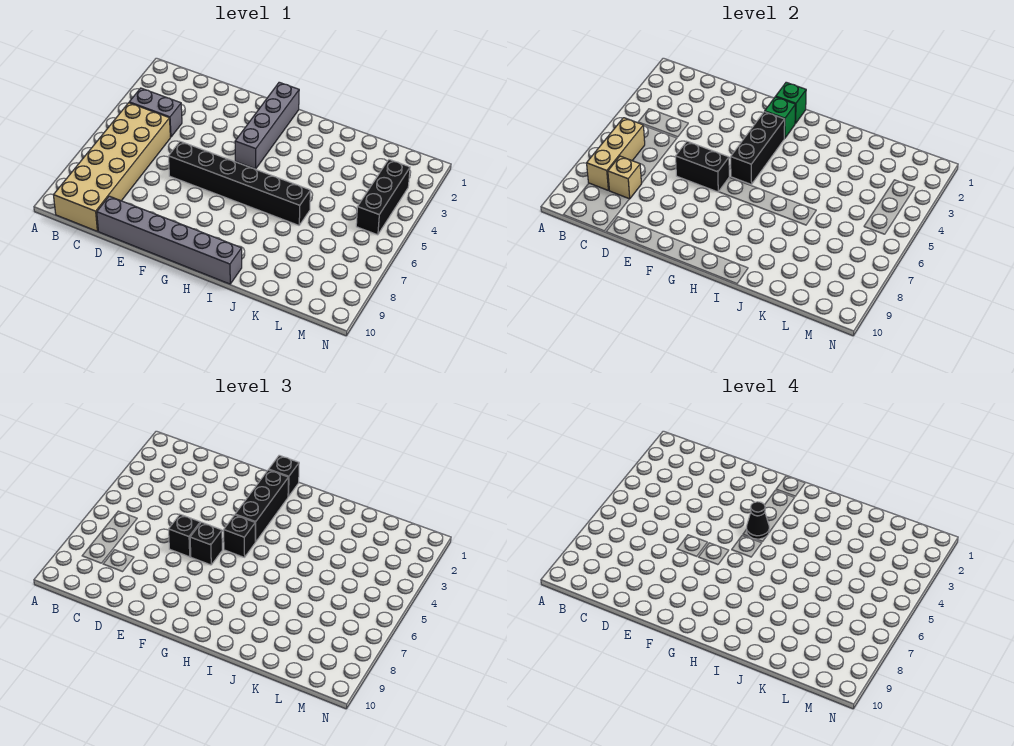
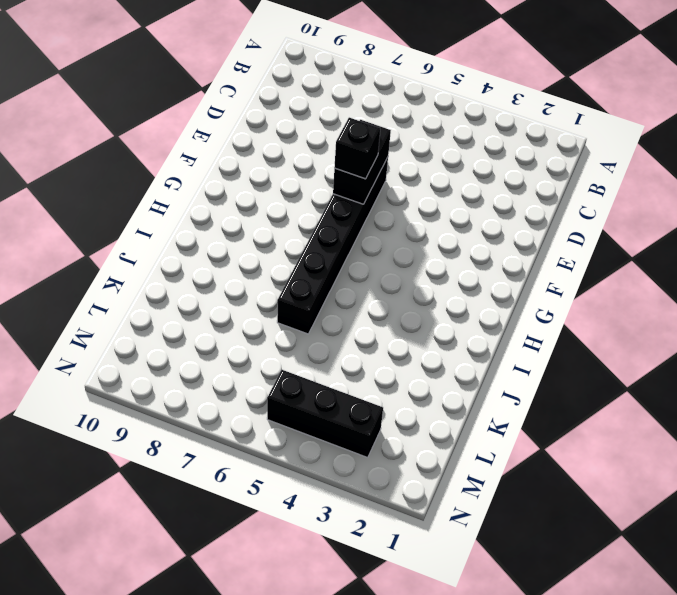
none -> grey brick B4:C4 level 1
none -> tan brick B5:C10 level 1
none -> grey brick D10:I10 level 1

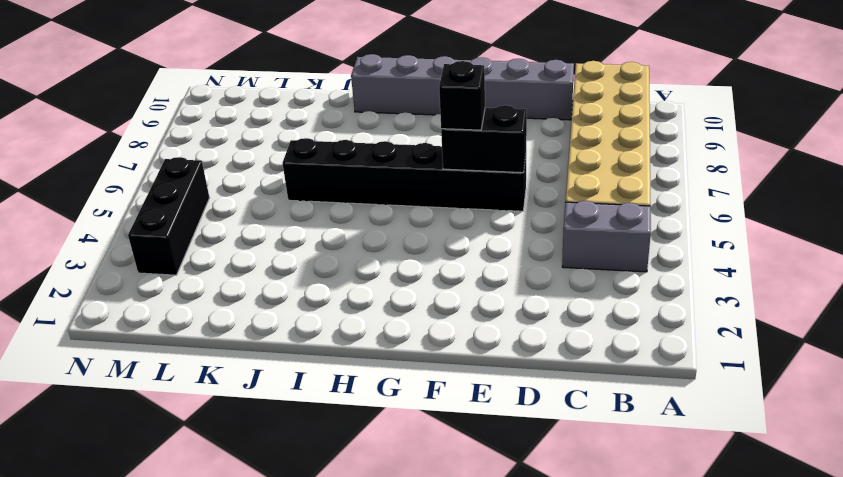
none -> grey brick G1:G4 level 1
none -> tan brick B6:B8 level 2
none -> tan brick C8 level 2

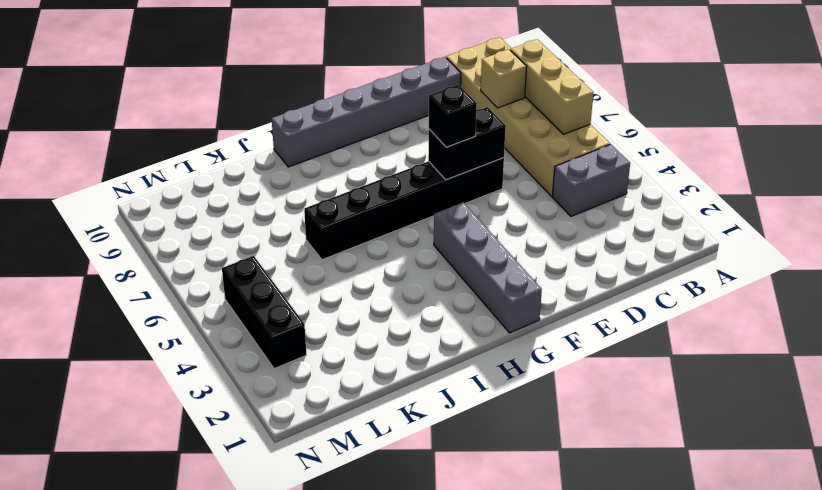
none -> green brick G1 level 2
none -> green brick G2 level 2
none -> black brick G3:G5 level 2

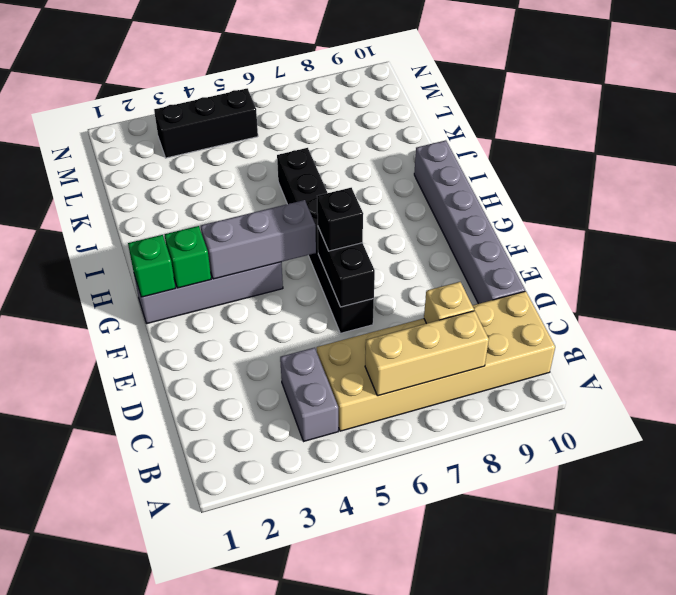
grey brick G3:G5 level 2 -> black brick G3:G5 level 2
none -> black brick E6 level 3
none -> black brick G1 level 3
none -> black brick G2:G4 level 3

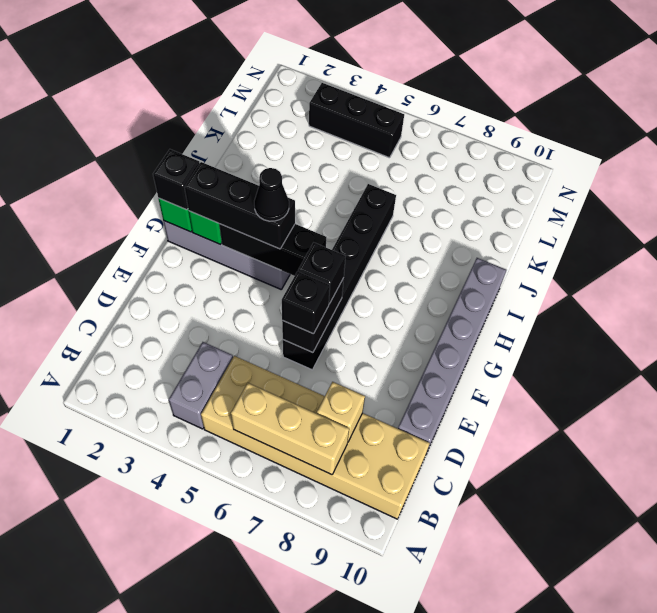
none -> black brick G5 level 3

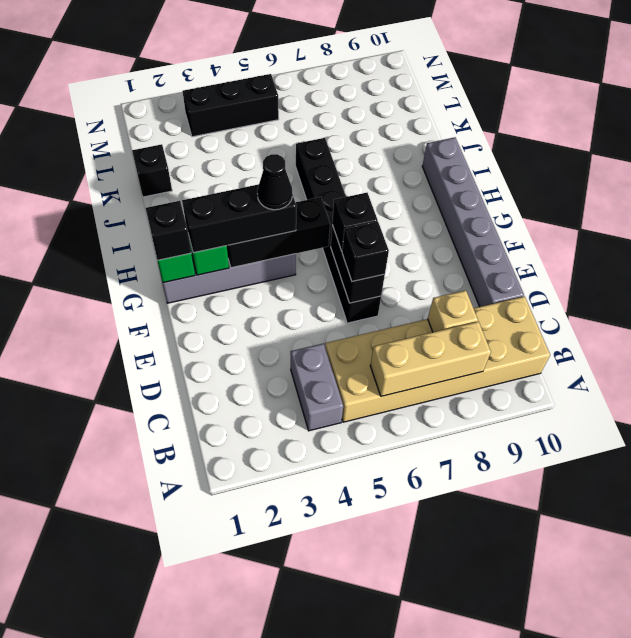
black brick K1 level 1 -> black brick G5 level 3

